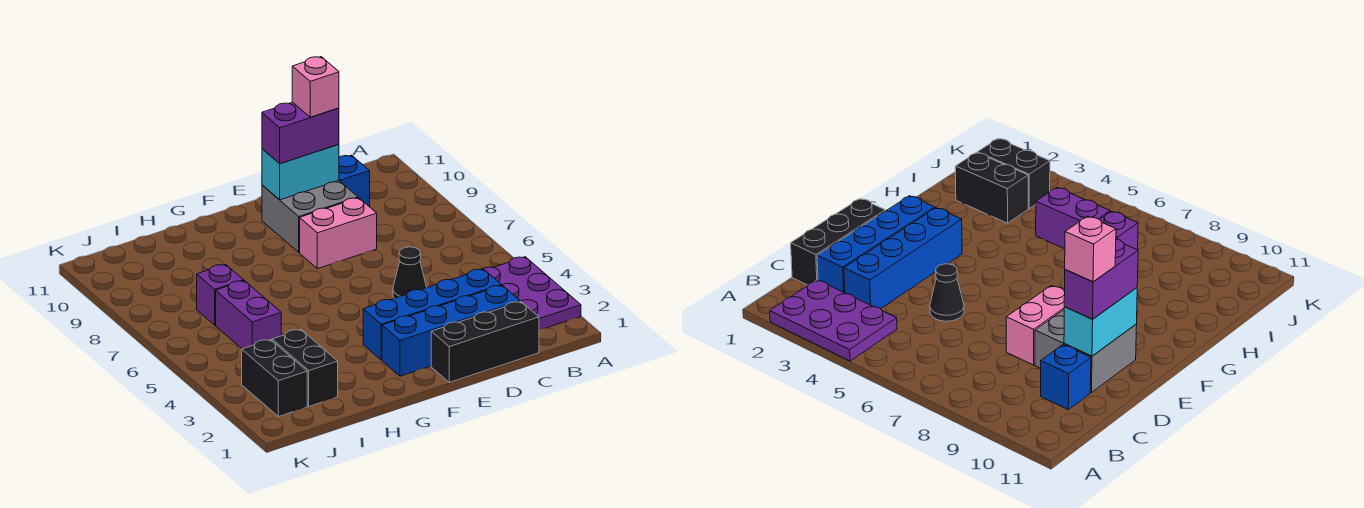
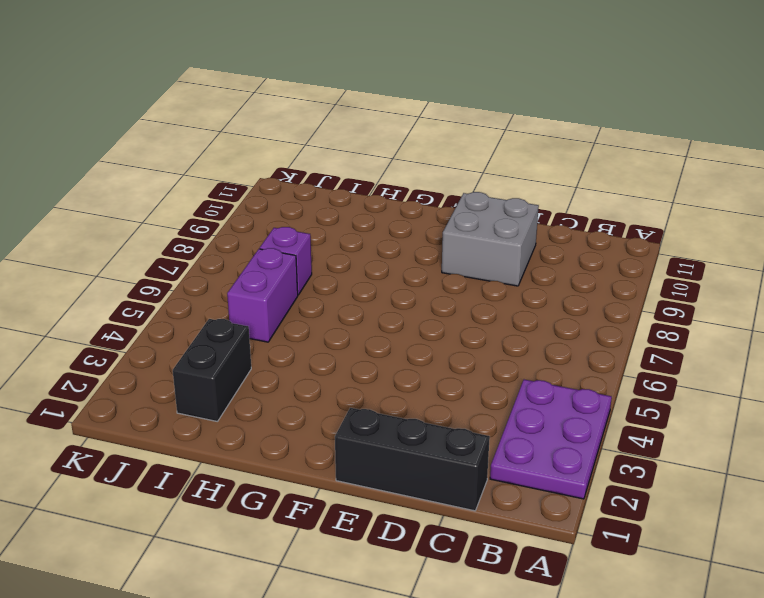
none -> blue brick C2:F2 level 1
none -> blue brick C3:F3 level 1
none -> blue brick C10 level 1

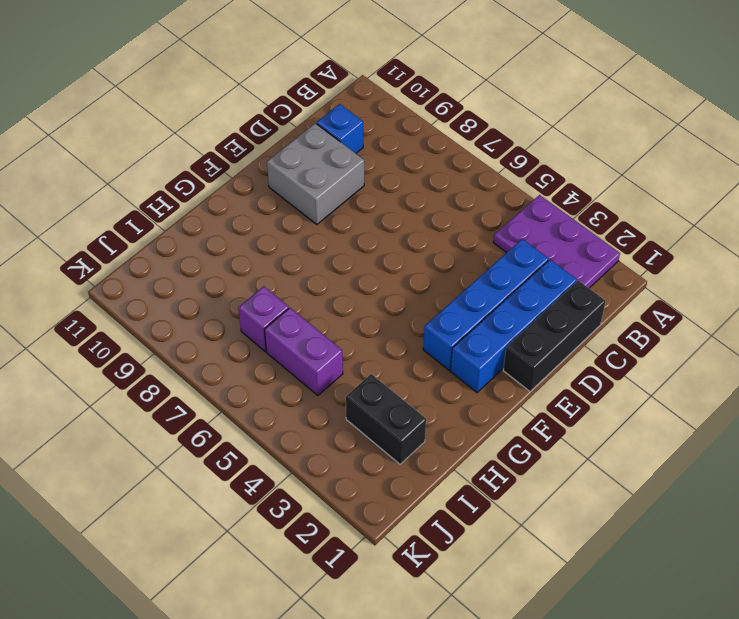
none -> black cone D5 level 1
none -> pink brick D8:E8 level 1
none -> black brick J2:J3 level 1

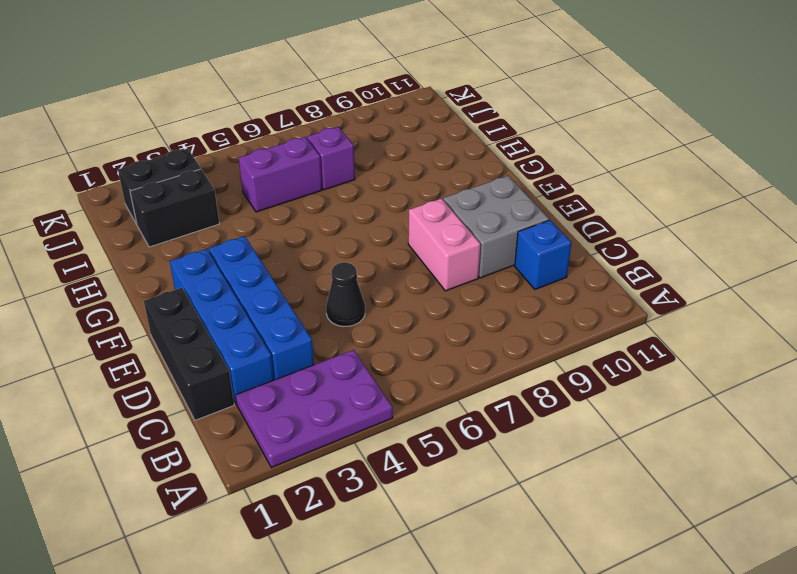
none -> cyan brick D10:E10 level 2
none -> purple brick D10:E10 level 3
none -> pink brick D10 level 4

